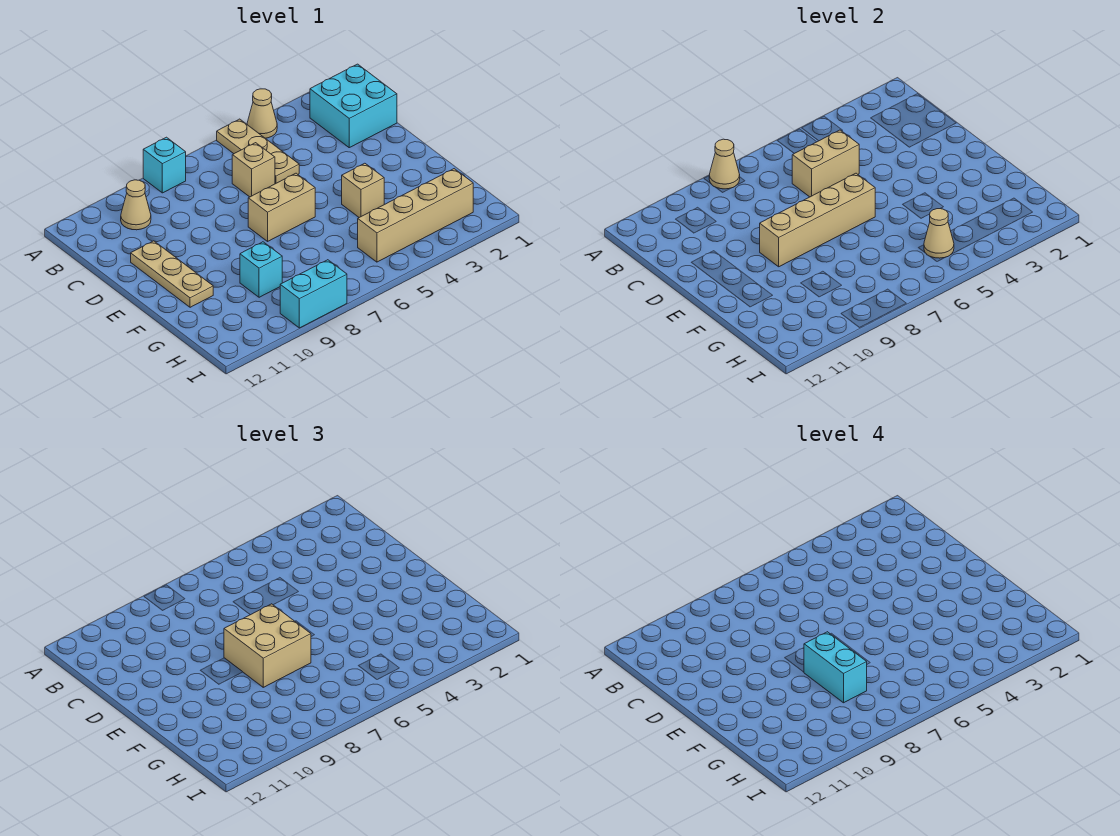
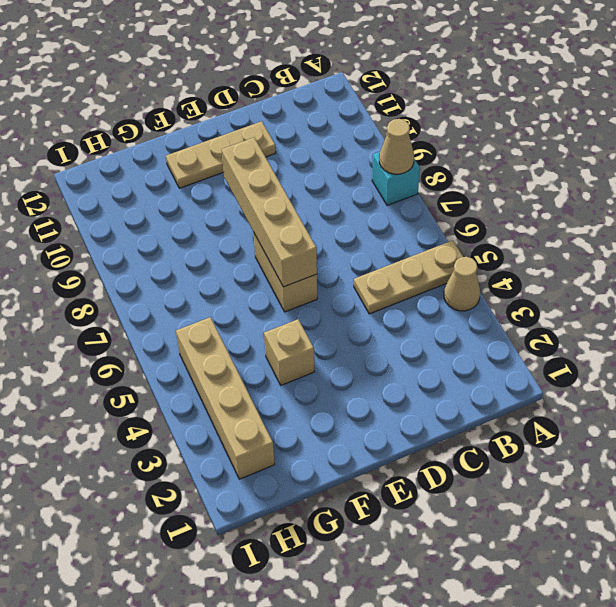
none -> cyan brick B1:C2 level 1
none -> tan cone B10 level 1
none -> tan brick C6 level 1

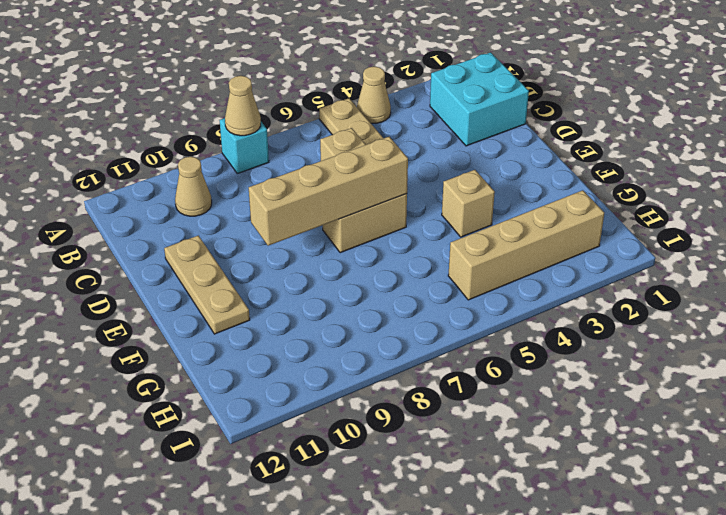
none -> cyan brick G9 level 1
none -> cyan brick I8:I9 level 1
none -> tan brick C5:C6 level 2

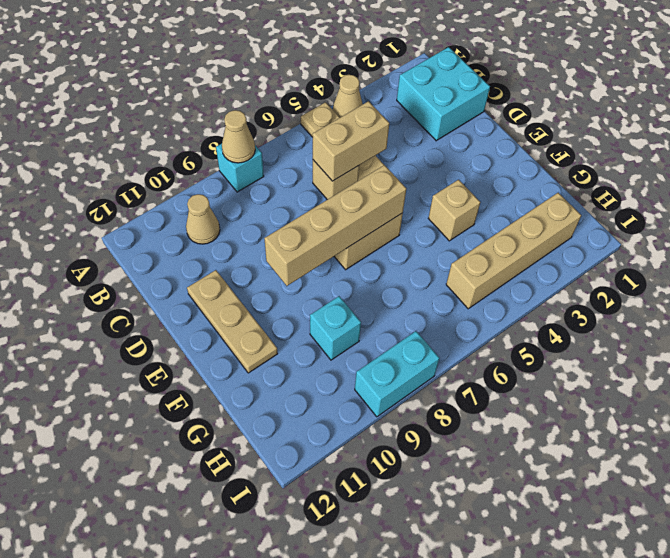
none -> tan cone H5 level 2
none -> tan brick E7:F8 level 3
none -> cyan brick F8:G8 level 4

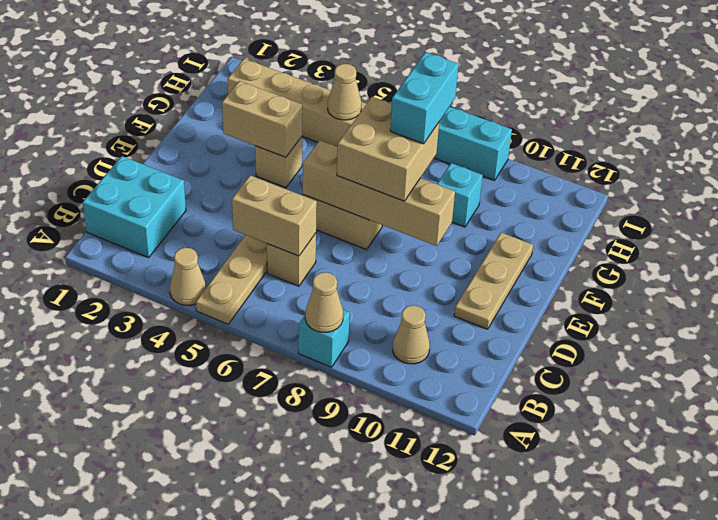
tan brick F3:F4 level 2 -> none

